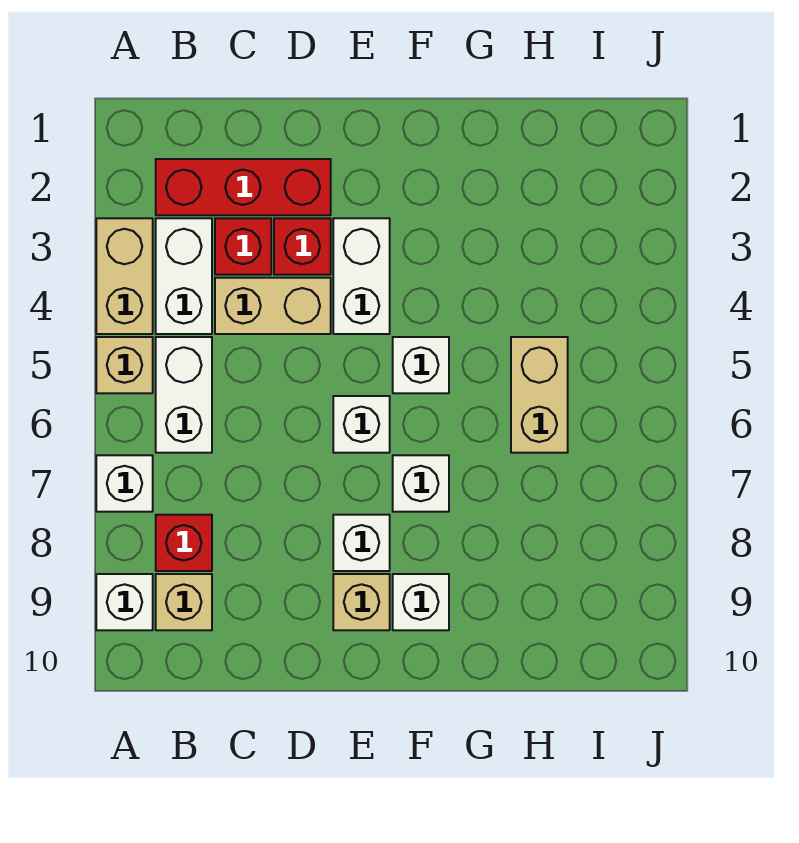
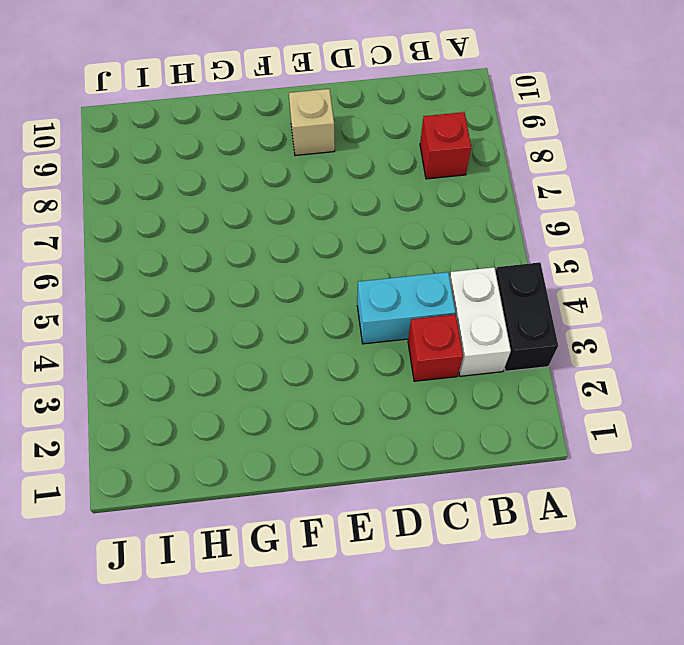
black brick A3:A4 level 1 -> tan brick A3:A4 level 1
cyan brick C4:D4 level 1 -> tan brick C4:D4 level 1
none -> tan brick A5 level 1
none -> white brick A7 level 1
none -> white brick A9 level 1

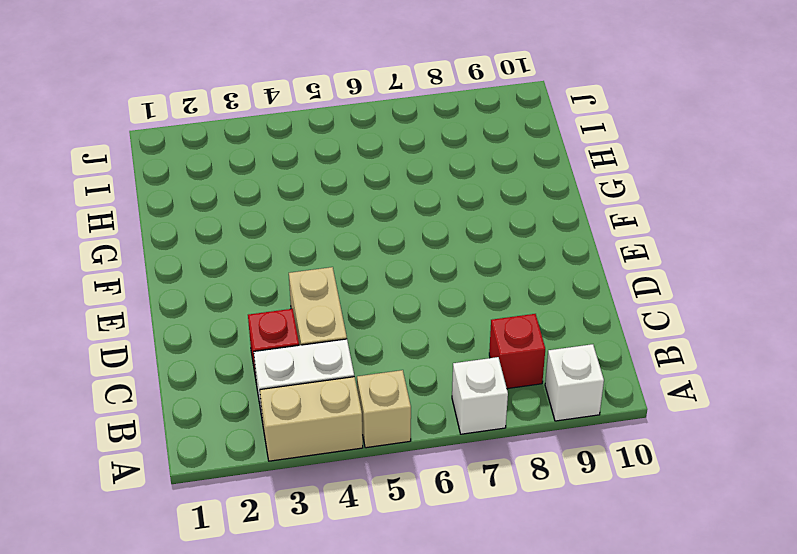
none -> red brick B2:D2 level 1
none -> white brick B5:B6 level 1
none -> tan brick B9 level 1

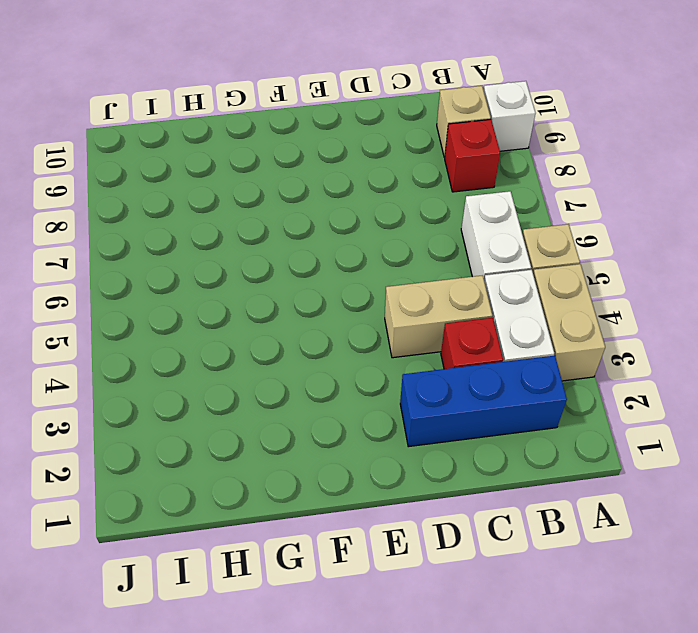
blue brick B2:D2 level 1 -> red brick B2:D2 level 1
none -> white brick A7 level 1
none -> red brick D3 level 1
none -> white brick E3:E4 level 1

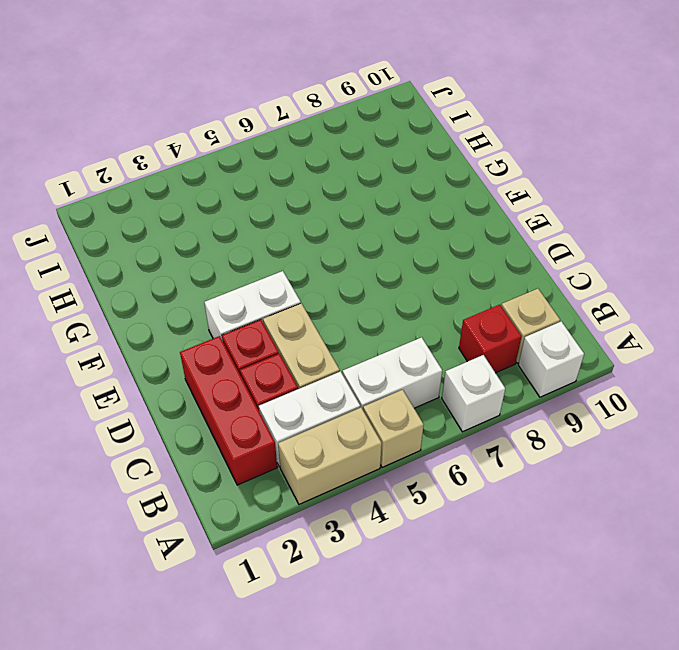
none -> white brick E6 level 1
none -> white brick E8 level 1
none -> tan brick E9 level 1

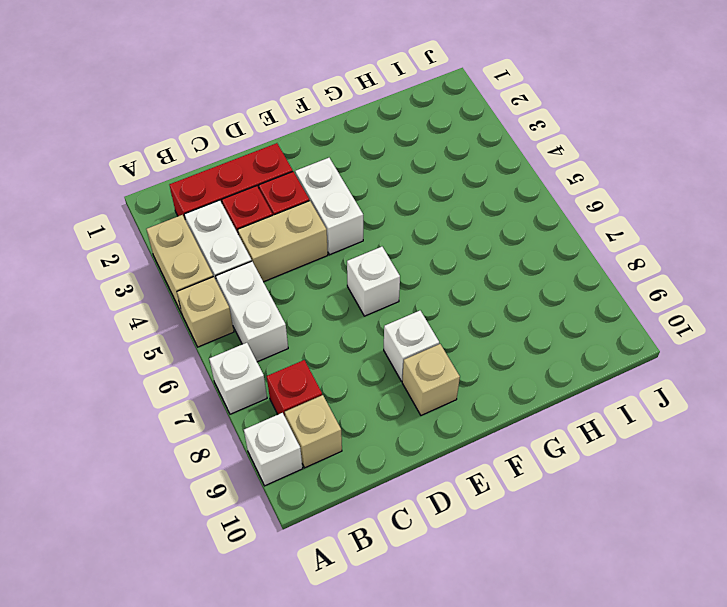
none -> white brick F5 level 1
none -> white brick F7 level 1
none -> white brick F9 level 1

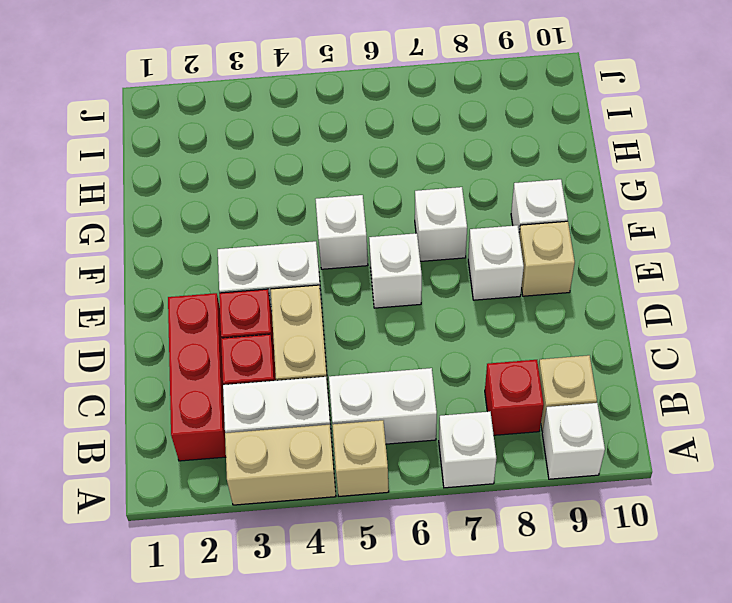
none -> tan brick H5:H6 level 1

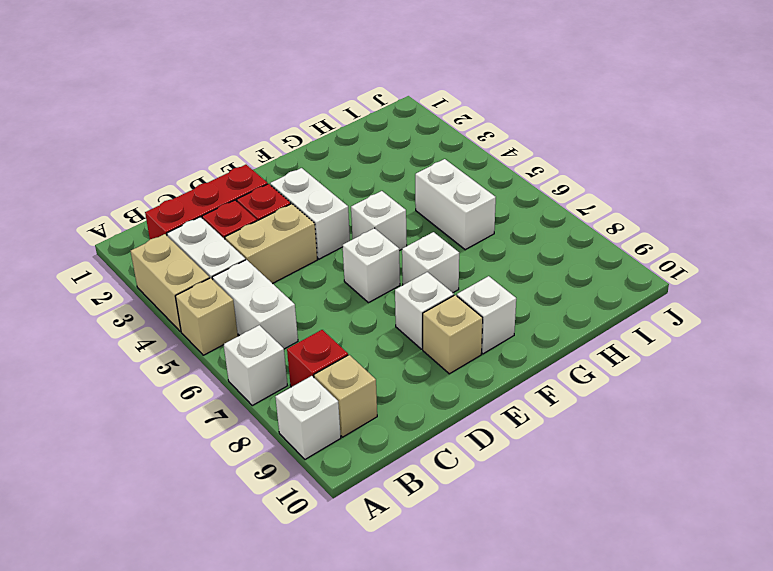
white brick H5:H6 level 1 -> tan brick H5:H6 level 1

